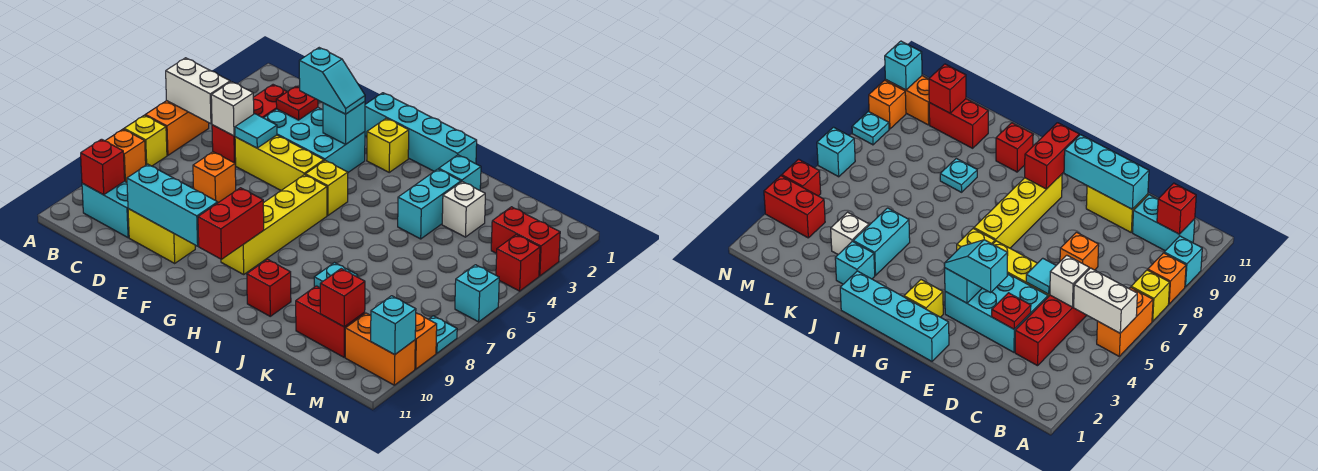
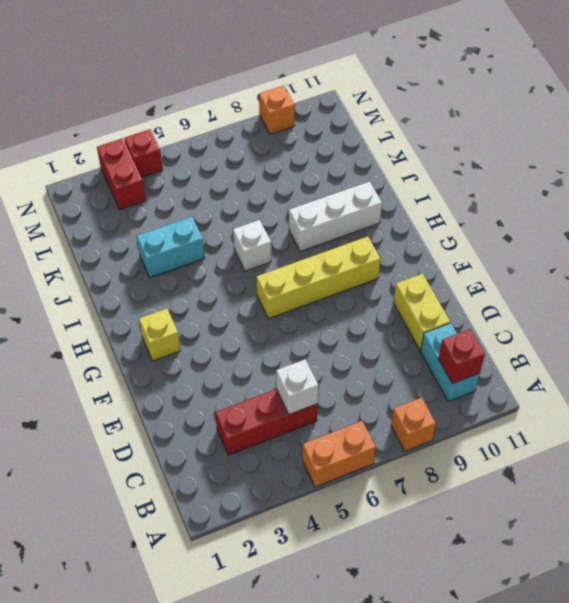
white brick I6 level 1 -> white brick K3 level 1
white brick I8:I10 level 1 -> red brick I10 level 1
none -> yellow brick A7 level 1
none -> cyan brick A9 level 1
none -> cyan brick D3:F4 level 1
none -> yellow brick D5:F5 level 1

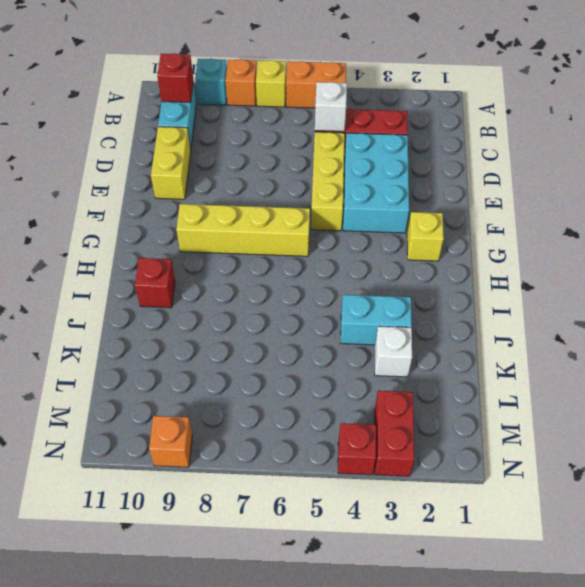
none -> orange brick D7 level 1
none -> cyan brick F1:I1 level 1
none -> yellow brick G5 level 1
none -> cyan brick J2 level 1

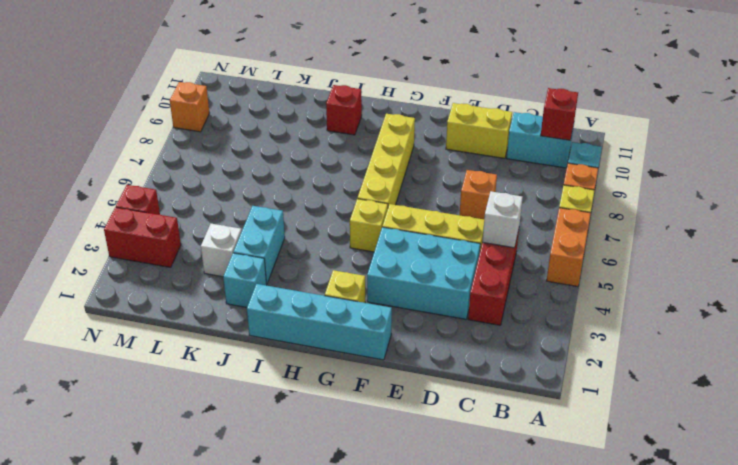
none -> cyan plate J8 level 1
none -> red brick K10:L10 level 1
none -> orange brick M10:N10 level 1
none -> cyan brick N6 level 1

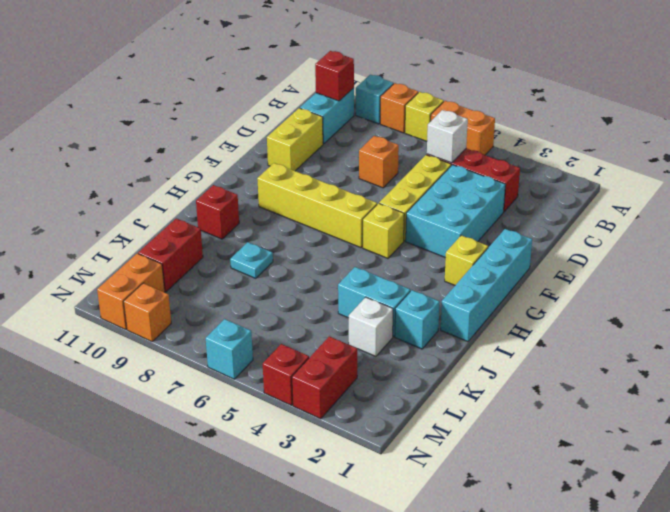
none -> cyan plate N8 level 1
none -> white brick A5:B5 level 2
none -> red plate D3 level 2
none -> cyan tile D5 level 2

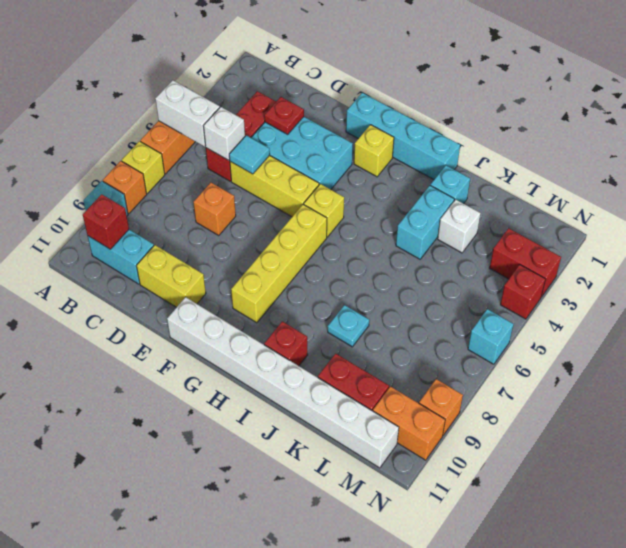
white brick F11:M11 level 1 -> none
none -> cyan plate N8 level 1
none -> cyan brick D10:F10 level 2
none -> cyan brick F3 level 2
none -> red brick G9:G10 level 2

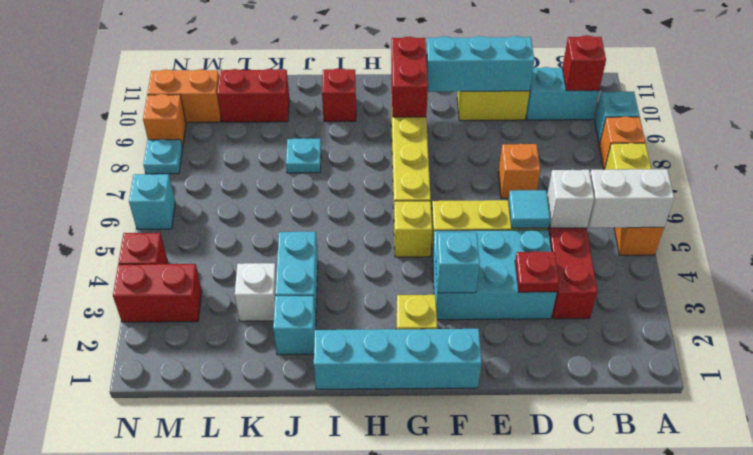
none -> red brick L10 level 2
none -> cyan brick N10 level 2
none -> cyan slope E3:F3 level 3 top E

